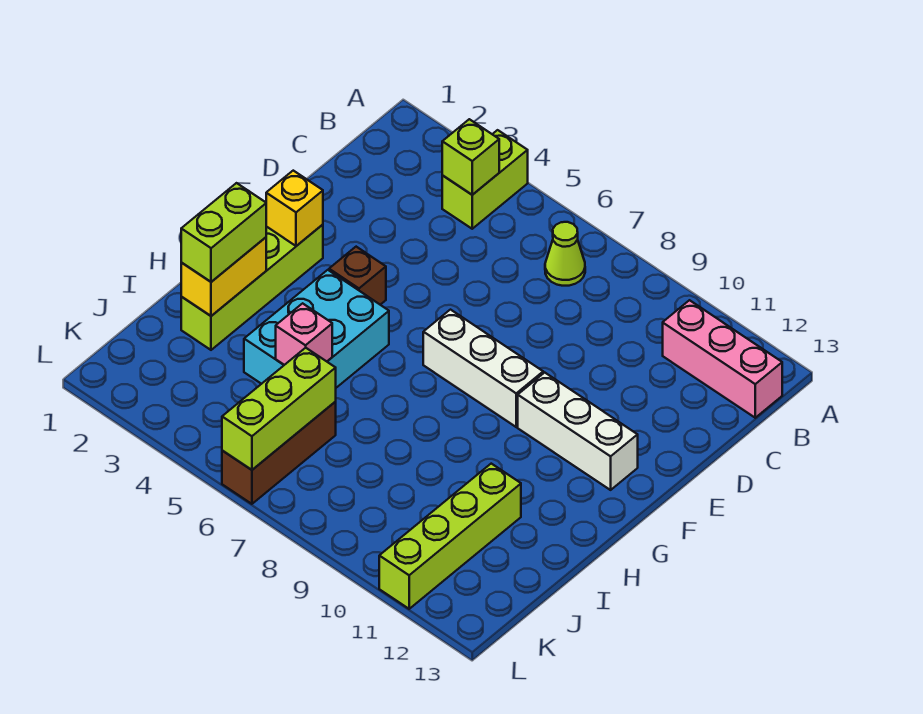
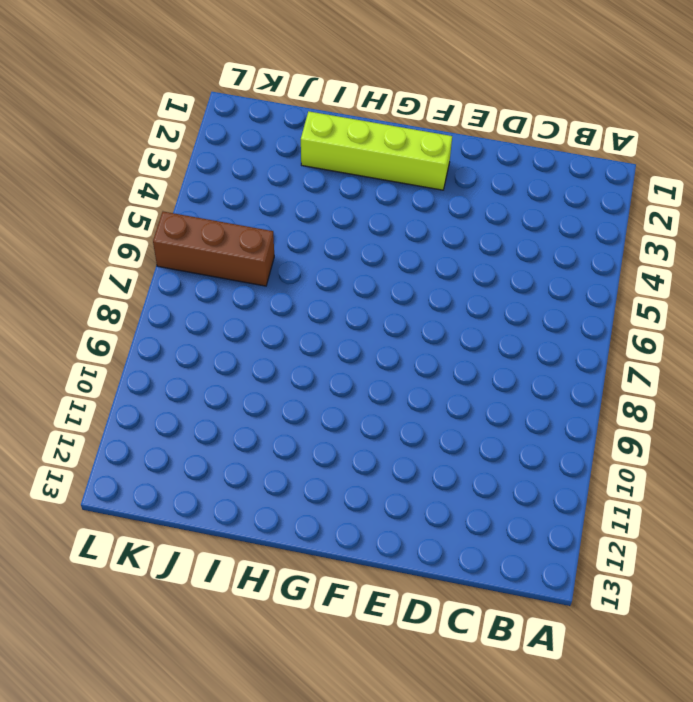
none -> lime brick A4:B4 level 1
none -> lime cone B7 level 1
none -> pink brick B11:B13 level 1

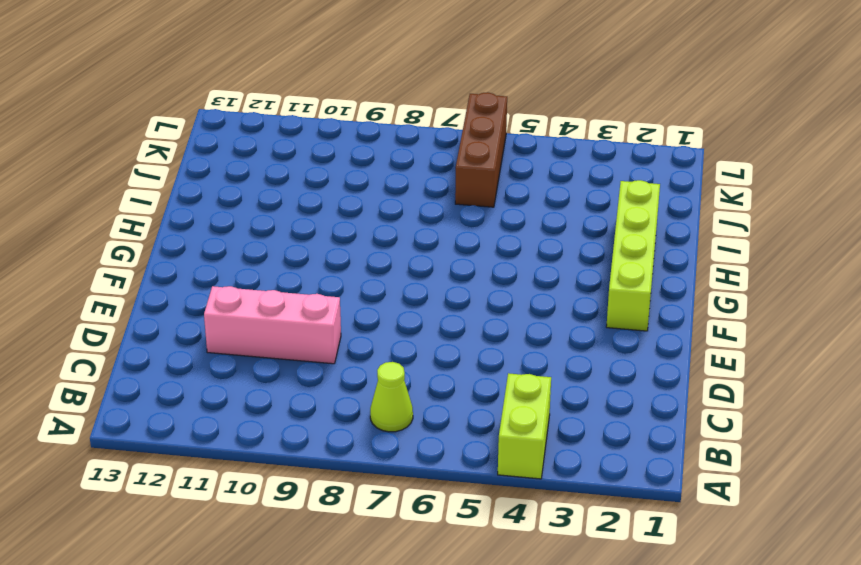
pink brick D9:D11 level 1 -> pink brick B11:B13 level 1
none -> brown brick F4 level 1
none -> white brick F7:F9 level 1
none -> white brick F10:F12 level 1

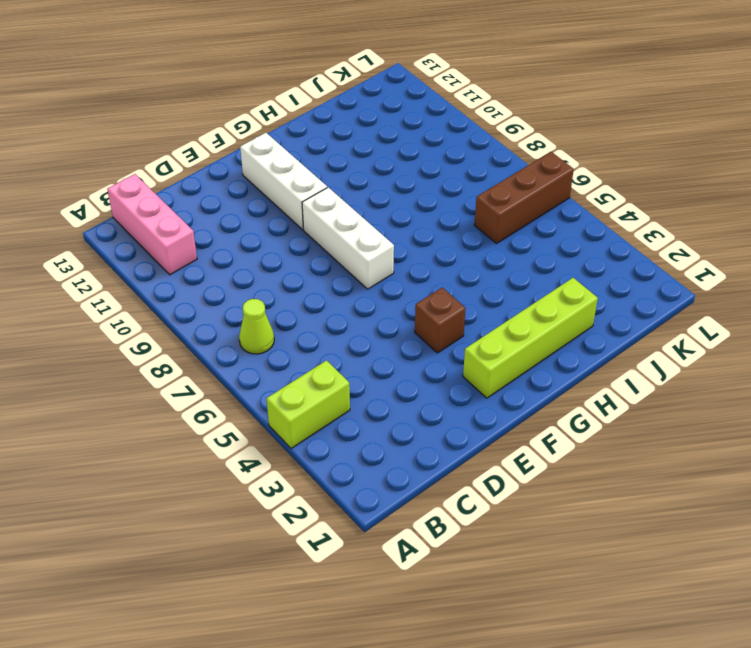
none -> cyan brick G4:I5 level 1
none -> lime brick I11:L11 level 1
none -> lime brick B4 level 2

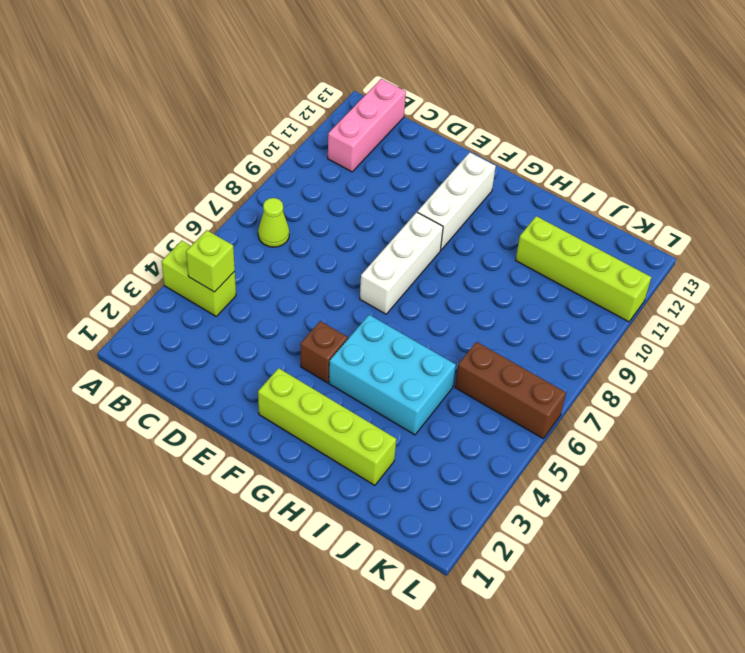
none -> yellow brick F2 level 2
none -> yellow brick H2:I2 level 2
none -> pink brick I5 level 2

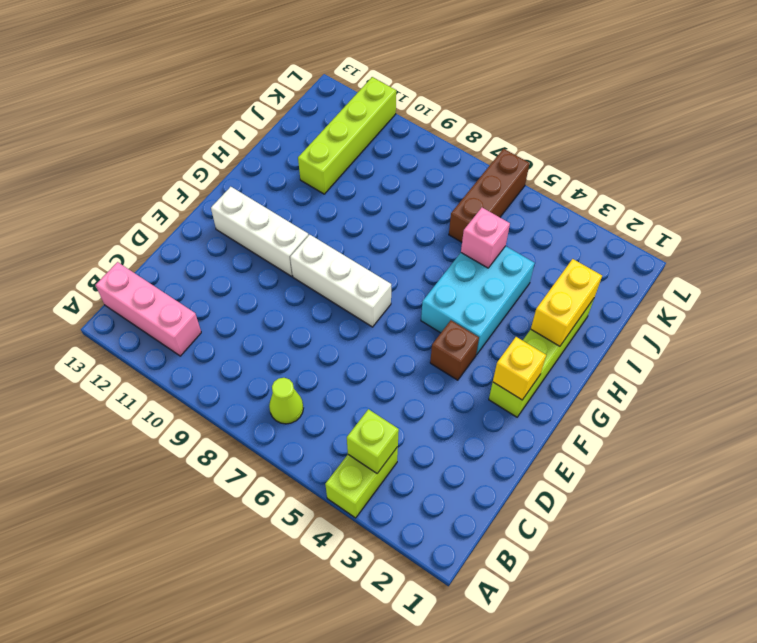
none -> lime brick J6:L6 level 2
none -> lime brick H2:I2 level 3

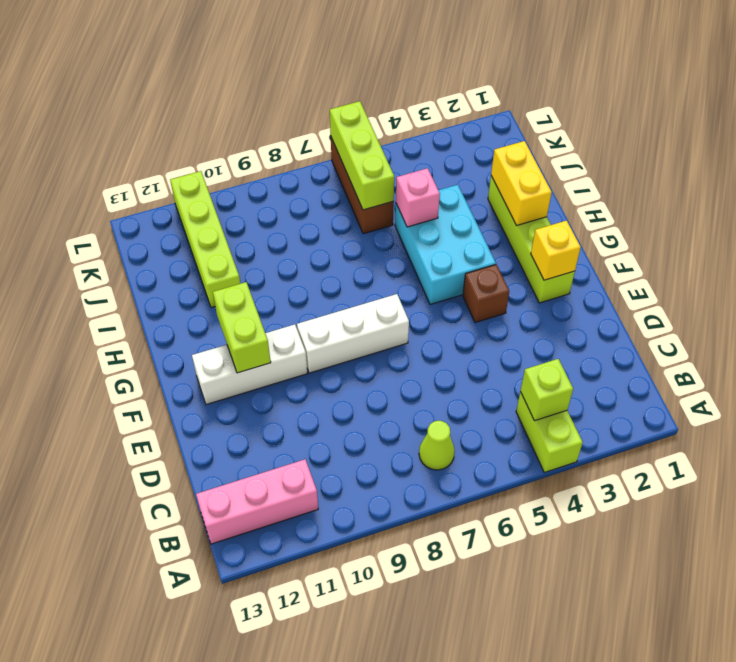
lime brick F11:G11 level 2 -> lime brick H2:I2 level 3

